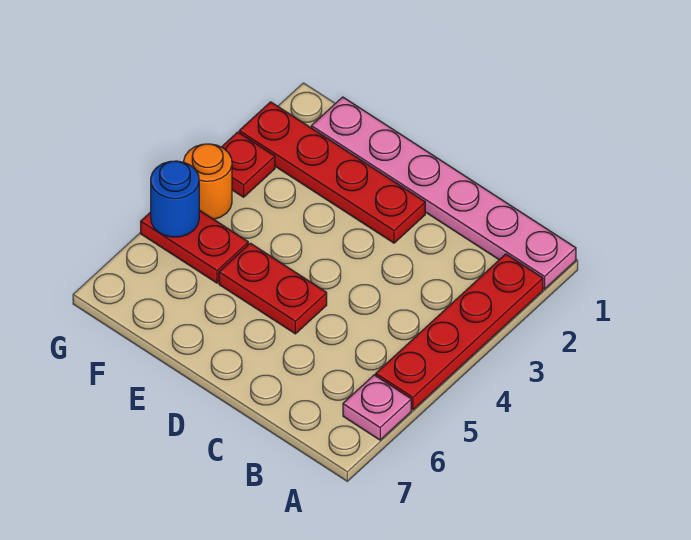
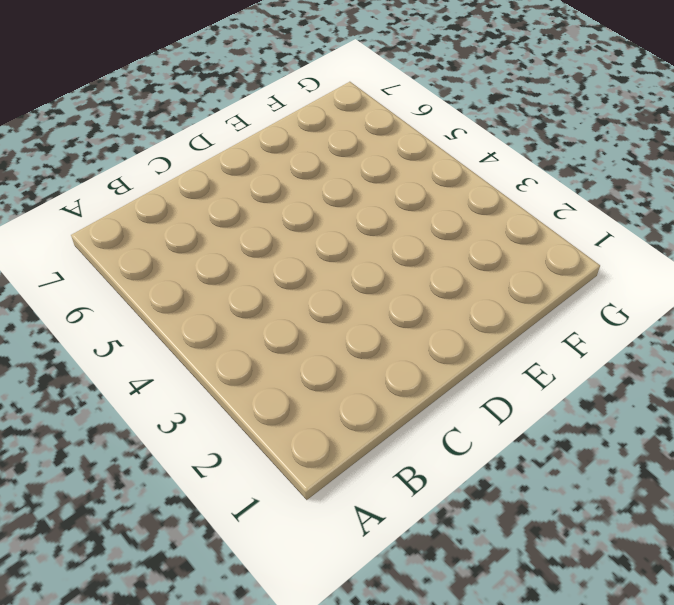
none -> pink plate A1:F1 level 1
none -> red plate A2:A5 level 1

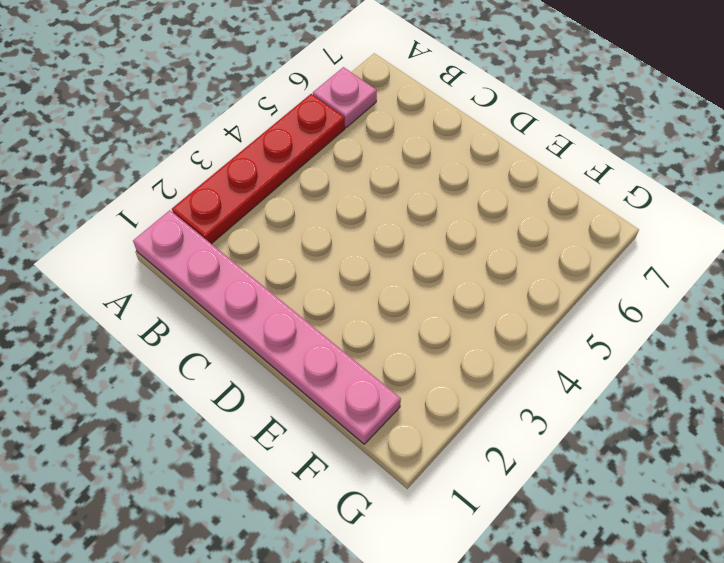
none -> red plate D2:G2 level 1
none -> red plate D5:E5 level 1

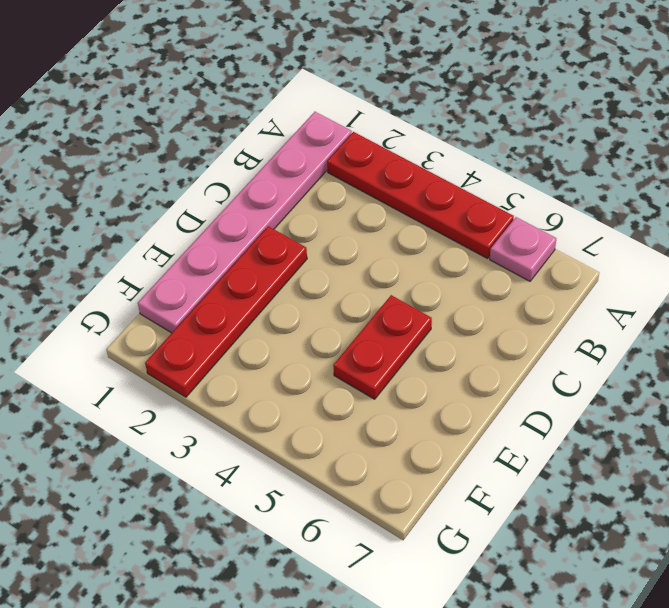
none -> red plate F5:G5 level 1
none -> red plate G3 level 1

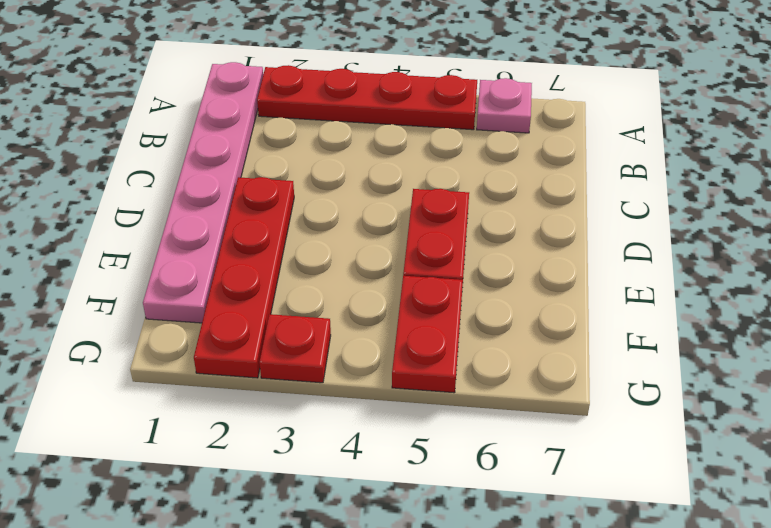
none -> orange round brick G4 level 1
none -> blue round brick G5 level 2

